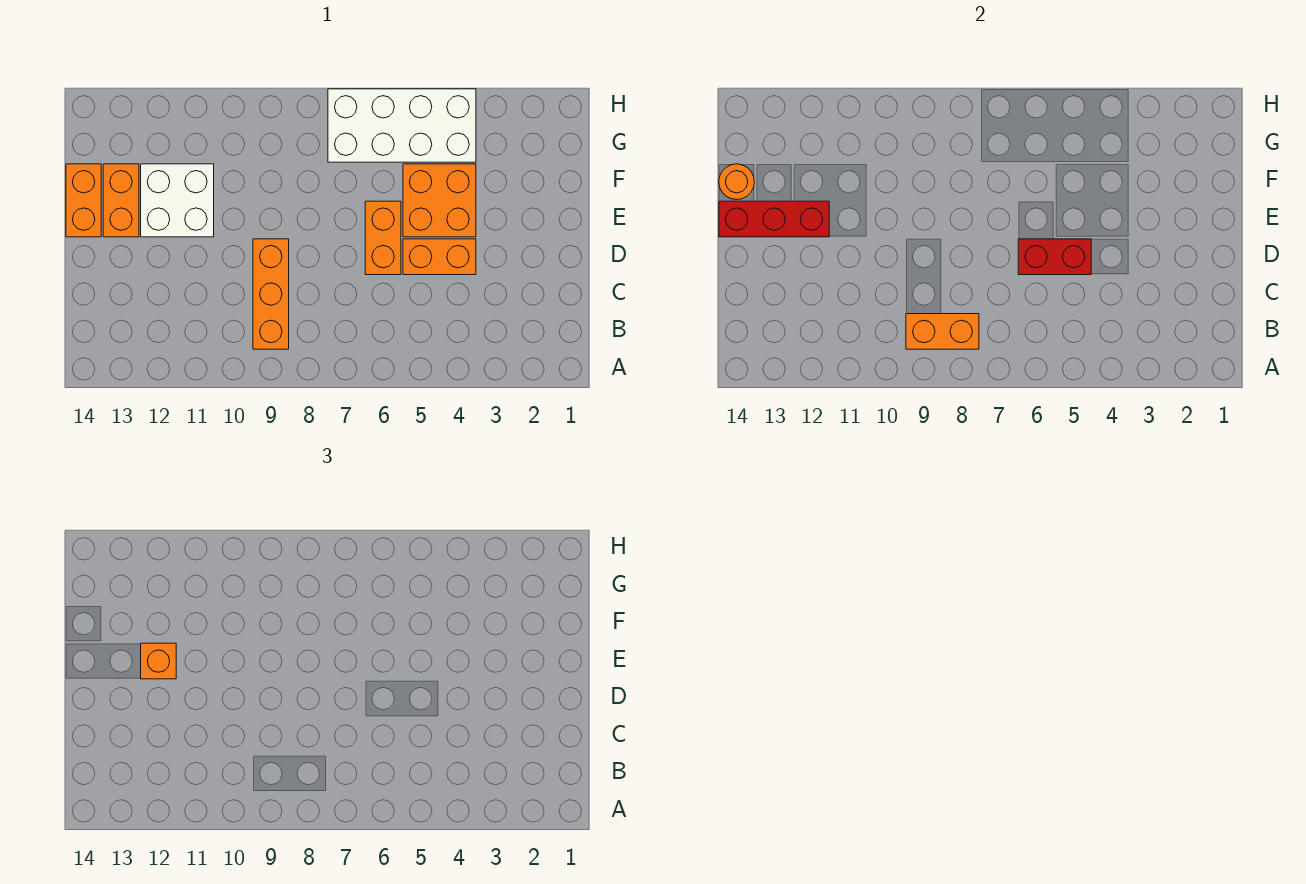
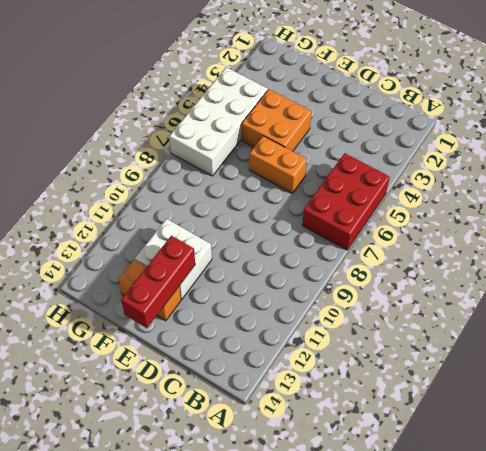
red brick A5:B7 level 1 -> none
none -> orange brick B9:D9 level 1
none -> orange brick D4:D5 level 1
none -> orange brick E14:F14 level 1

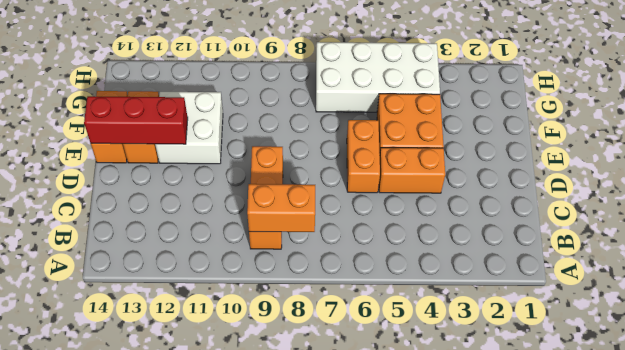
none -> red brick D5:D6 level 2
none -> orange round brick F14 level 2
none -> orange brick E12 level 3

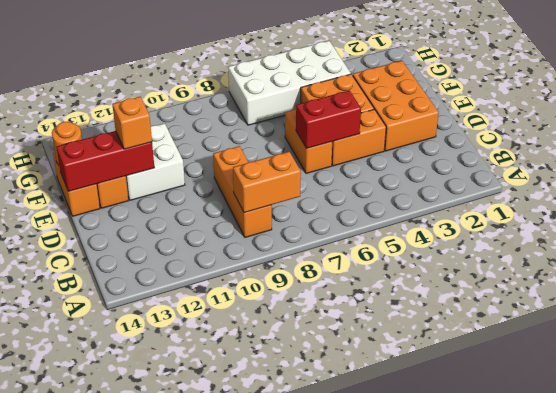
orange brick D2:F3 level 1 -> none

